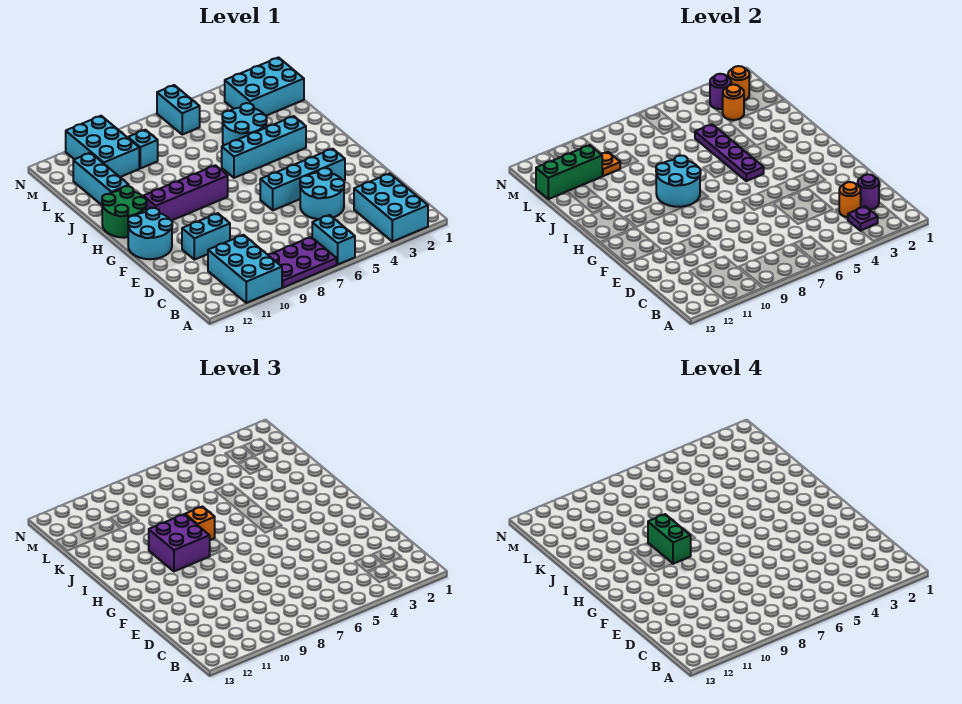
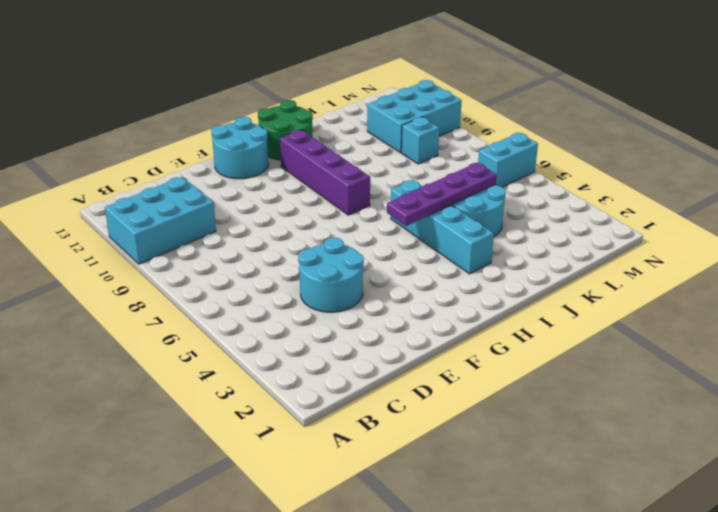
none -> cyan brick A2:C3 level 1
none -> cyan brick A6:B6 level 1
none -> purple plate A7:B9 level 1
none -> cyan brick E10:E11 level 1

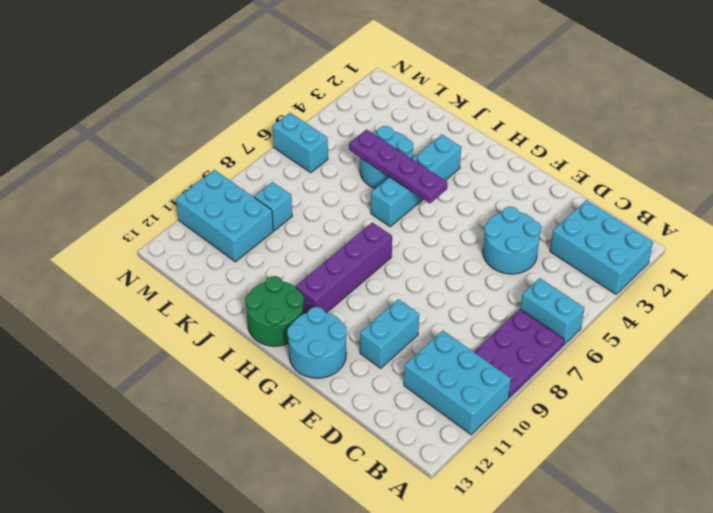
none -> cyan brick F3:F6 level 1
none -> cyan brick J12:L12 level 1
none -> cyan brick L1:M3 level 1
none -> purple plate B3 level 2

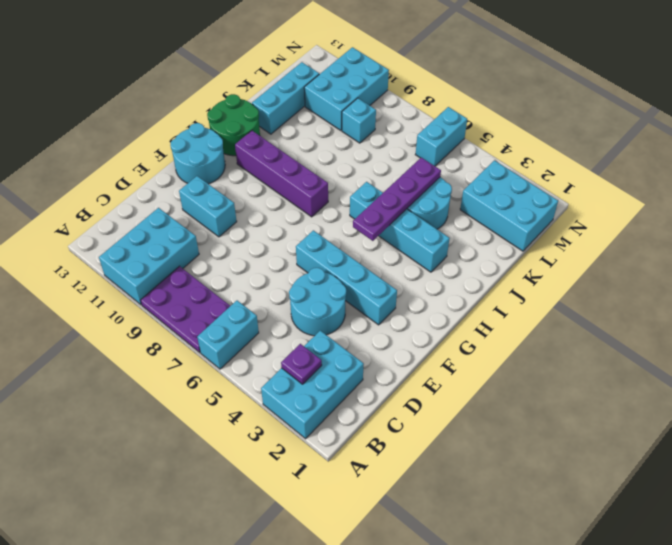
none -> purple round brick C2 level 2
none -> orange round brick C3 level 2
none -> cyan round brick H8:I9 level 2
none -> orange round brick L3 level 2

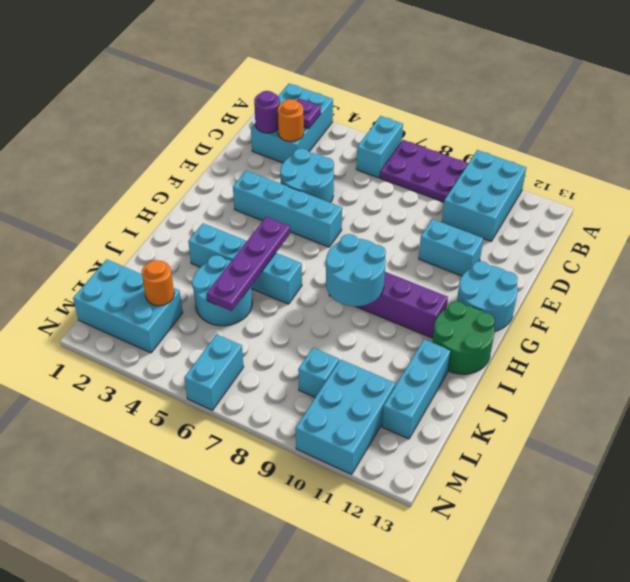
none -> orange plate L10 level 2
none -> green brick L11:L13 level 2
none -> orange round brick M2 level 2
none -> purple round brick M3 level 2

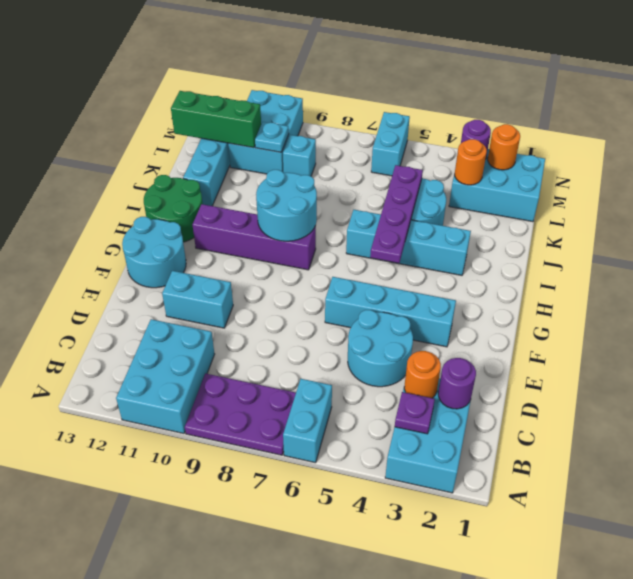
cyan plate L10 level 2 -> orange plate L10 level 2
none -> purple brick H9:I10 level 3
none -> orange brick I8 level 3
none -> green brick H9:I9 level 4

